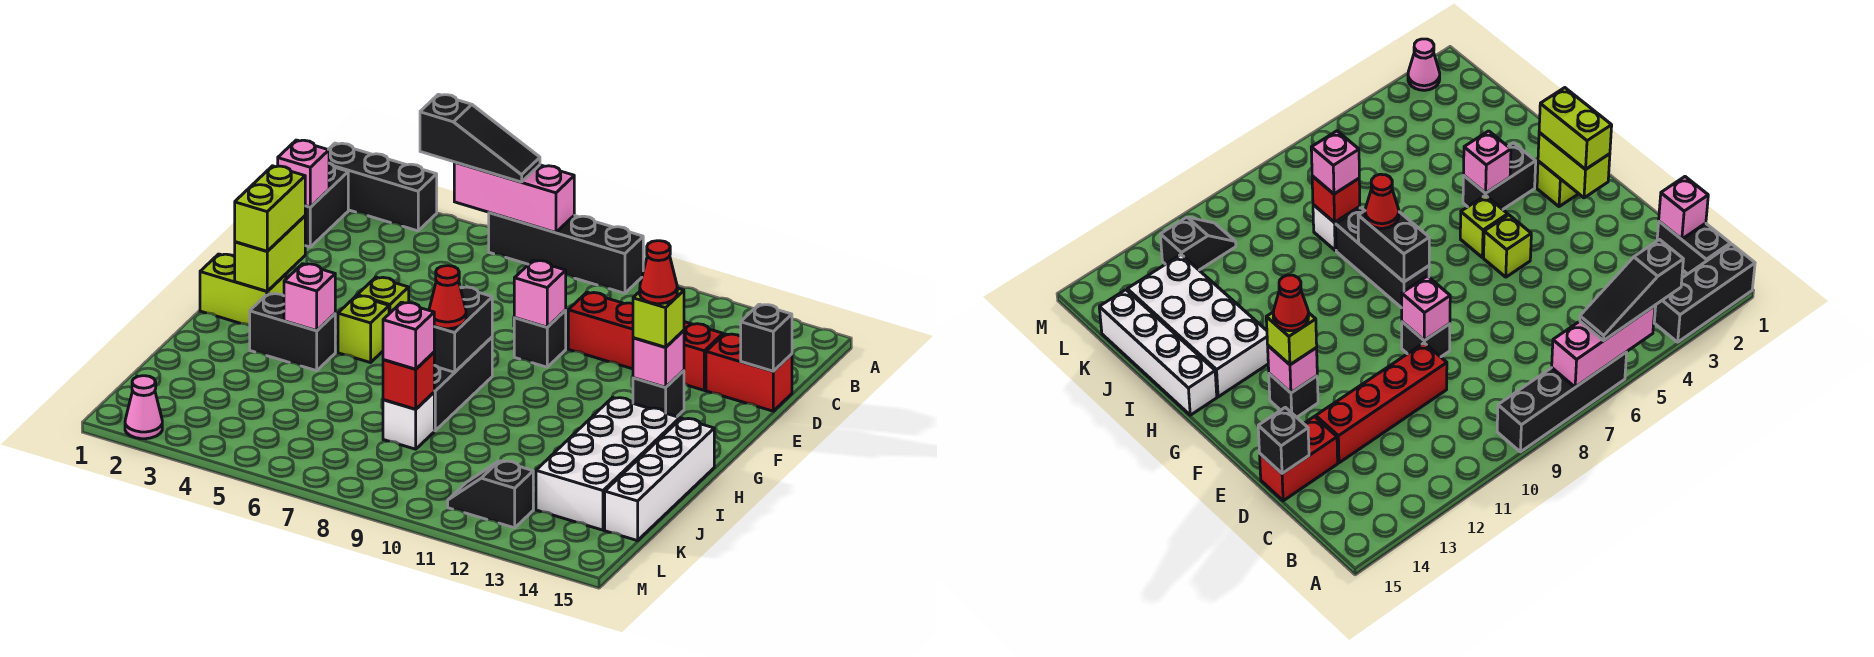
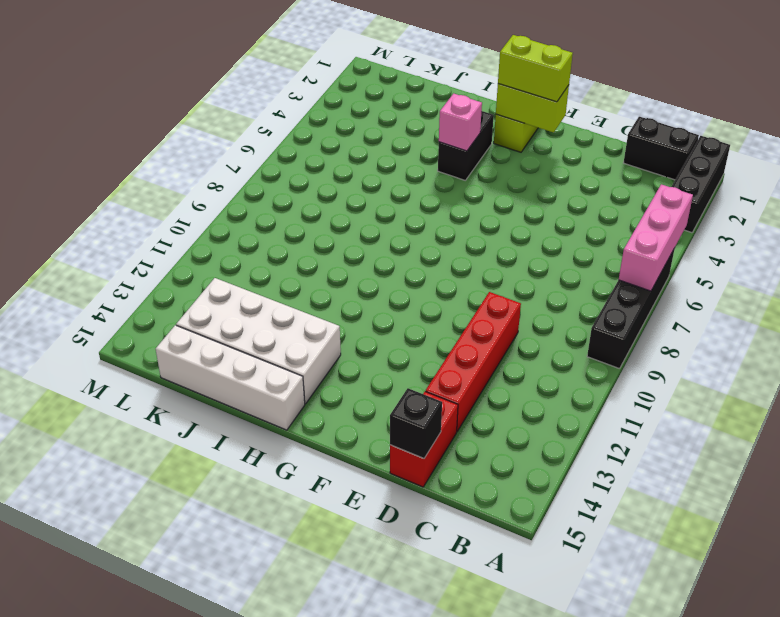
none -> black brick E9 level 1
none -> lime brick F5 level 1
none -> black brick F13 level 1
none -> lime brick G5 level 1

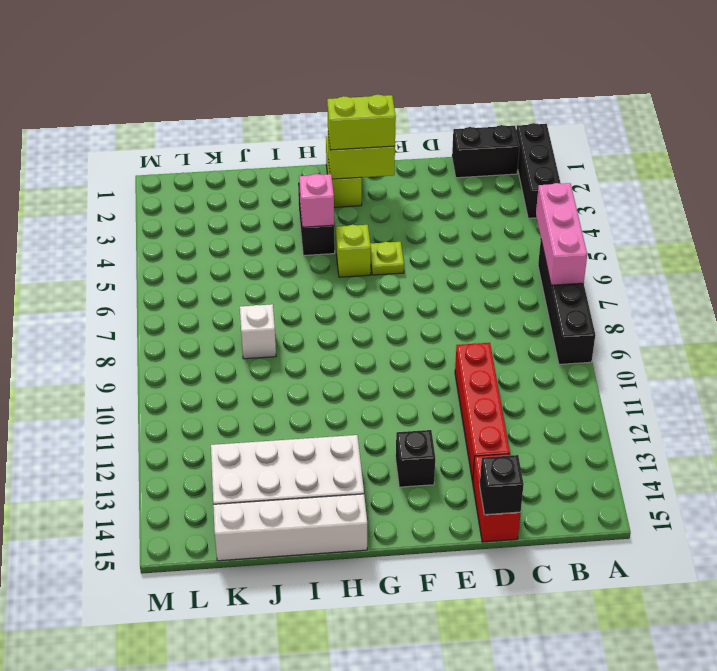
lime plate F5 level 1 -> lime brick F5 level 1
none -> black brick E9 level 1
none -> black brick G8:I8 level 1
none -> black slope L11:L12 level 1 top 12
none -> pink cone M2 level 1

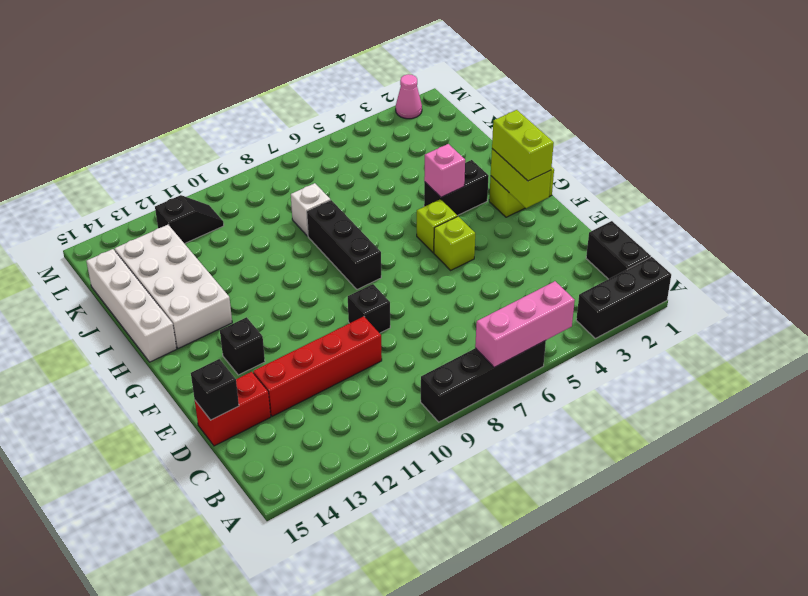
none -> pink brick C1 level 2
none -> pink brick E9 level 2
none -> pink brick F13 level 2
none -> black brick G8:H8 level 2

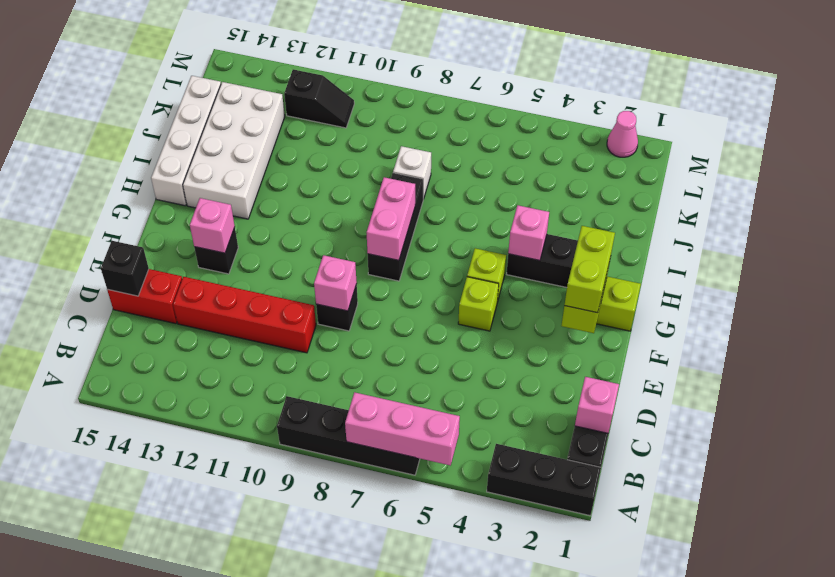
pink brick G8:H8 level 2 -> black brick G8:H8 level 2
none -> red brick J8 level 2
none -> black slope A4:A6 level 3 top 4
none -> lime brick F13 level 3
none -> red cone H8 level 3

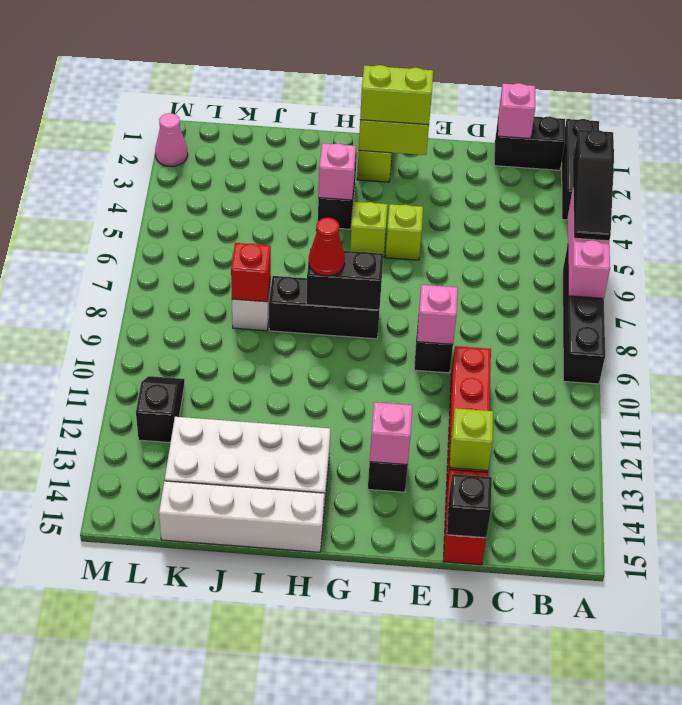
lime brick D13 level 2 -> lime brick F13 level 3
none -> pink brick J8 level 3
none -> red cone F13 level 4

